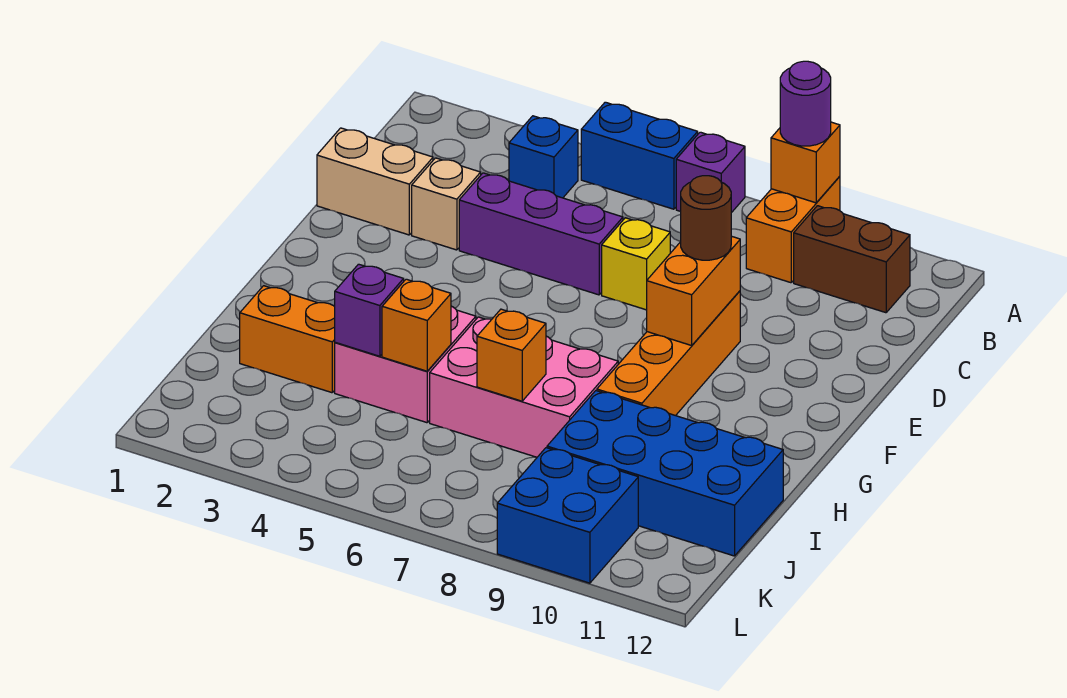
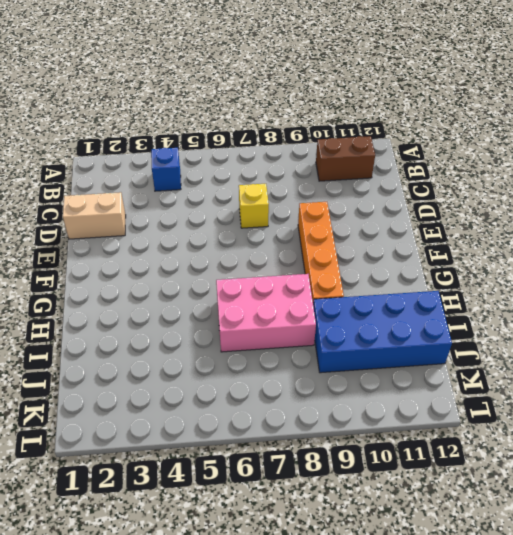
none -> blue brick A5:A6 level 1
none -> purple brick A7 level 1
none -> orange brick A9:B9 level 1

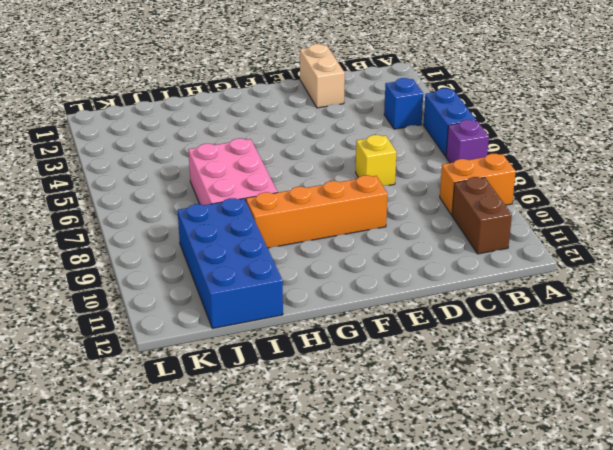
none -> tan brick D3 level 1
none -> purple brick D4:D6 level 1
none -> pink brick H4:I5 level 1

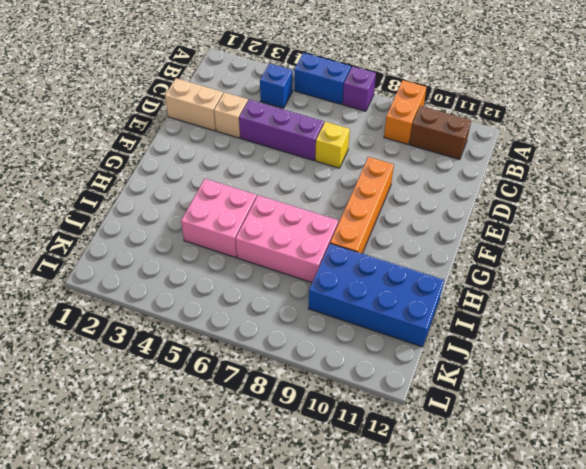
none -> orange brick I2:I3 level 1
none -> blue brick K9:L10 level 1
none -> orange brick A9 level 2

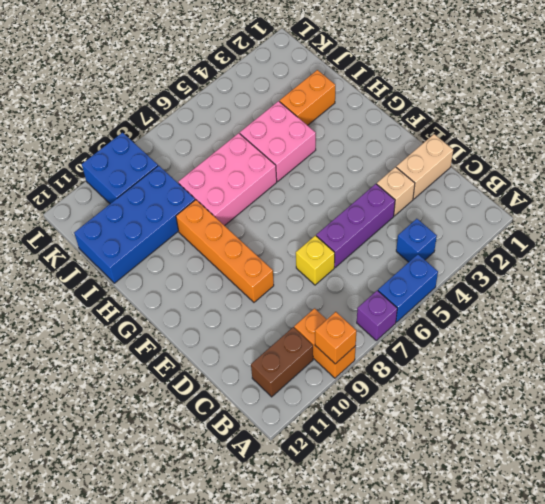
none -> orange brick E9:F9 level 2
none -> purple brick I4 level 2
none -> orange brick I5 level 2

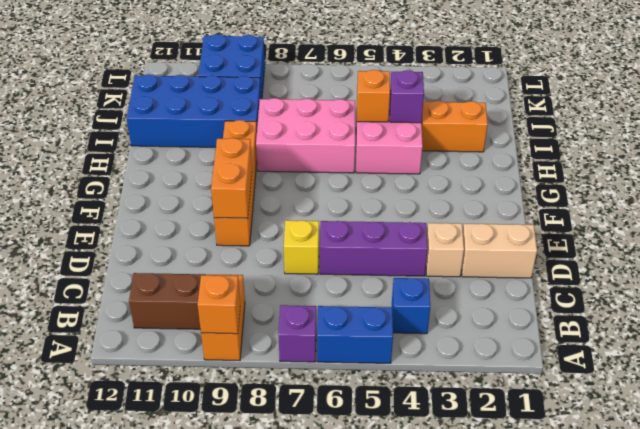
none -> orange brick I7 level 2
none -> purple round brick A9 level 3
none -> brown round brick E9 level 3

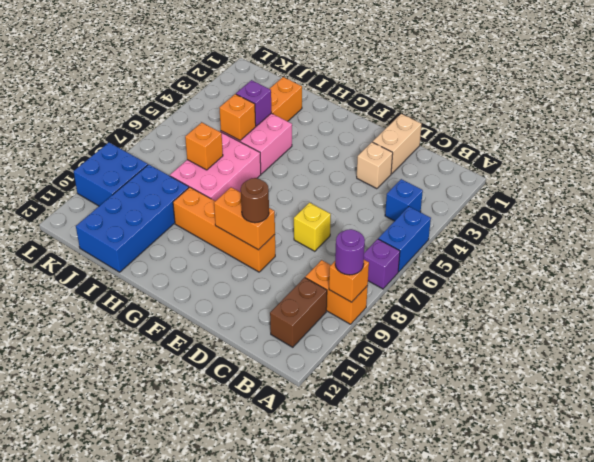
none -> purple brick D4:D6 level 1

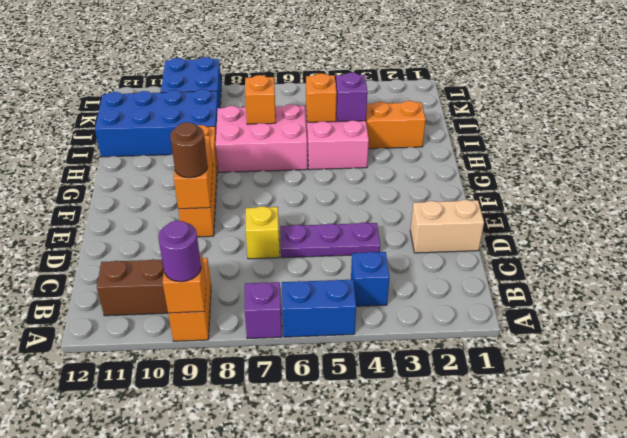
purple plate D4:D6 level 1 -> purple brick D4:D6 level 1
none -> tan brick D3 level 1

